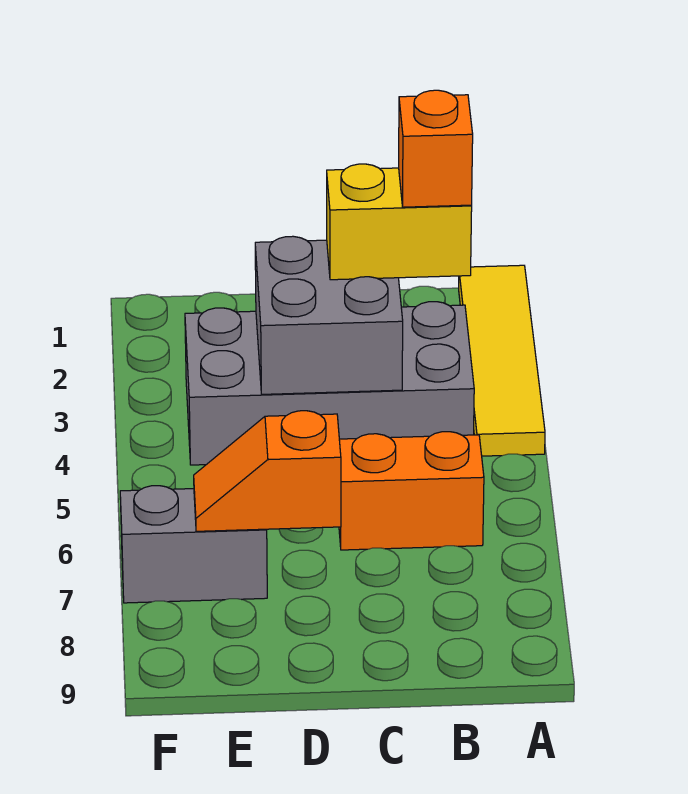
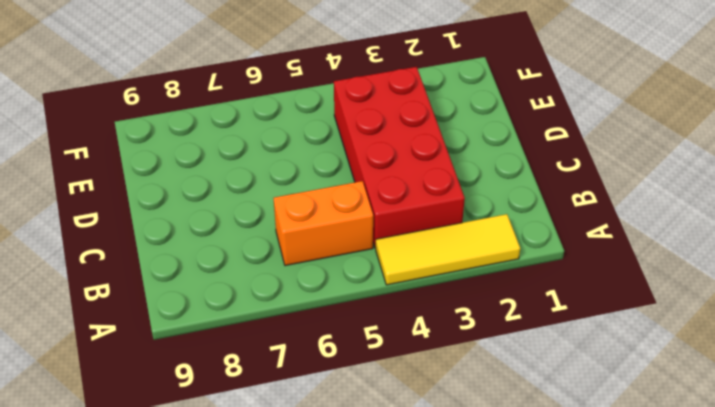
yellow tile A2:A4 level 1 -> yellow tile A1:A4 level 1
red brick B3:E4 level 1 -> grey brick B3:E4 level 1
orange brick B5:B6 level 1 -> orange brick B6:C6 level 1
none -> grey brick E7:F7 level 1
none -> grey brick C3:D4 level 2

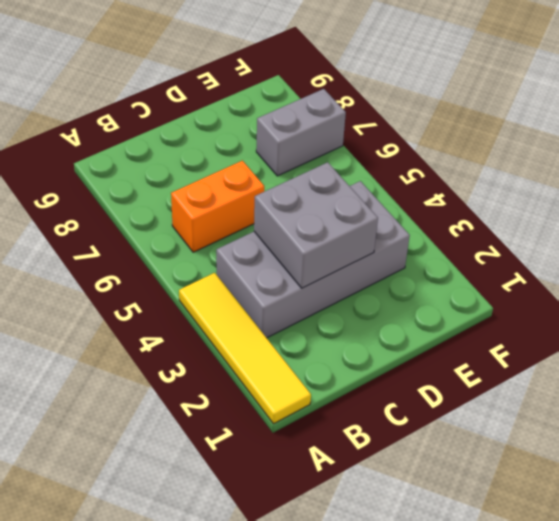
none -> orange slope D7:E7 level 2 top D
none -> yellow brick B3:C3 level 3

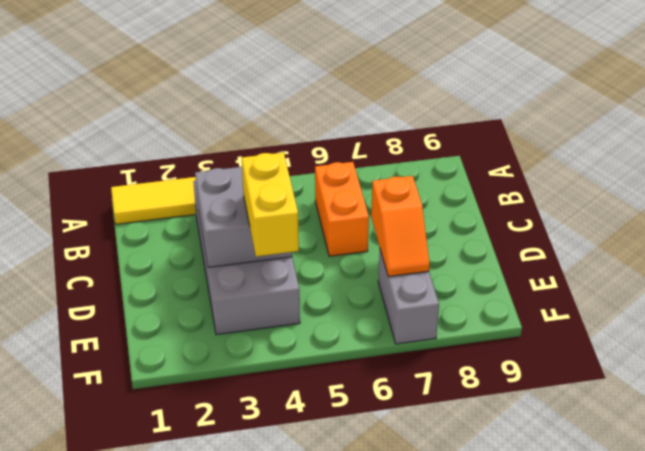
yellow brick D4:E4 level 3 -> yellow brick B3:C3 level 3
none -> orange brick B3 level 4

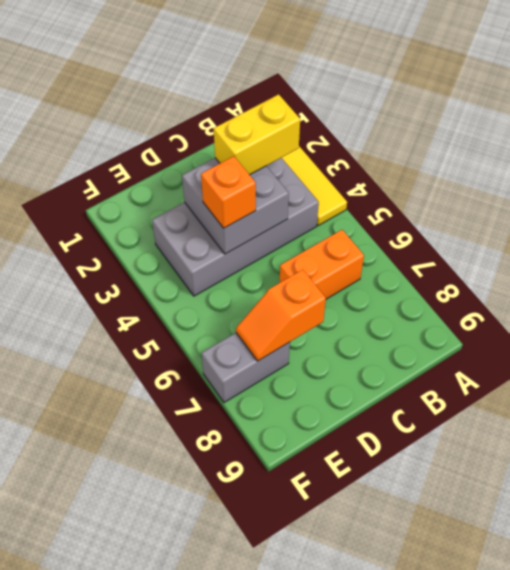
orange brick D4 level 3 -> orange brick B3 level 4

